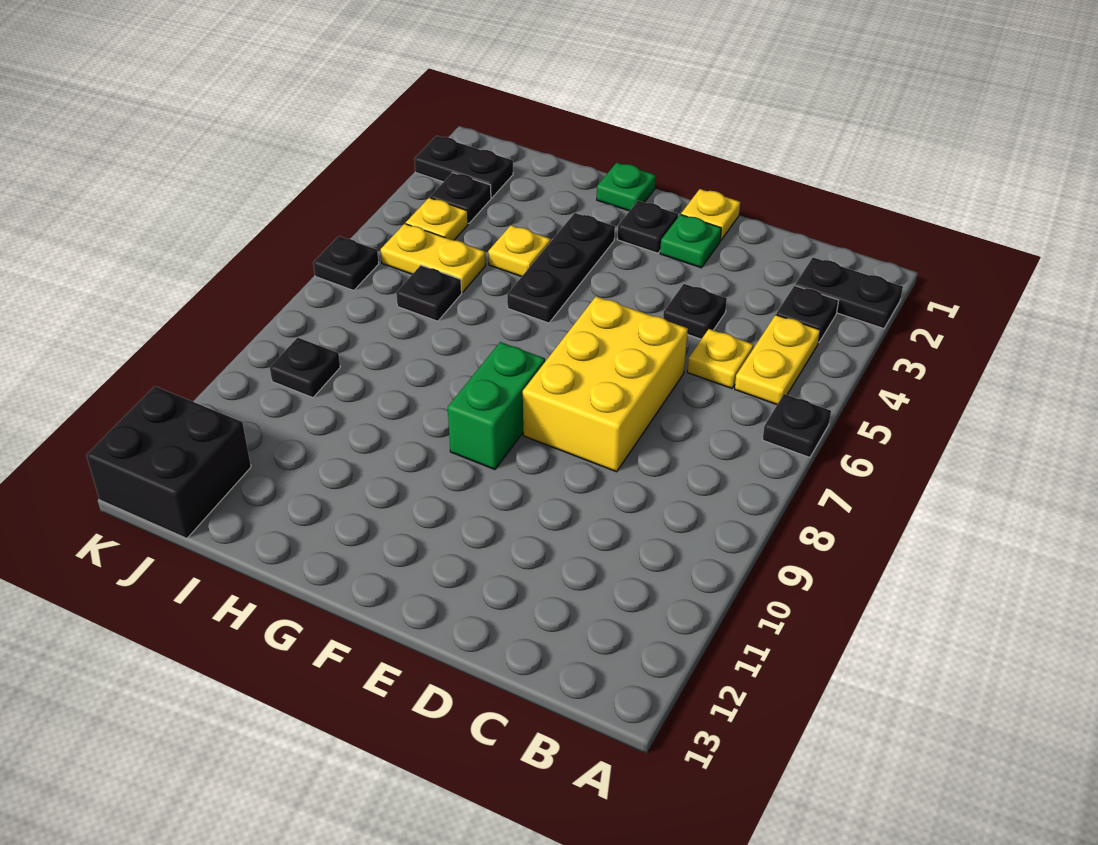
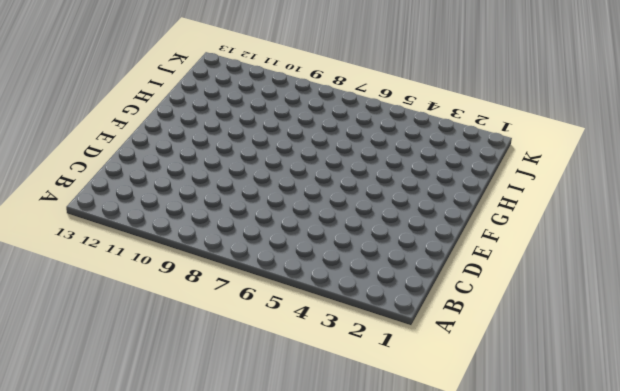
none -> black plate A2:B2 level 1
none -> black plate A6 level 1
none -> black plate B3 level 1

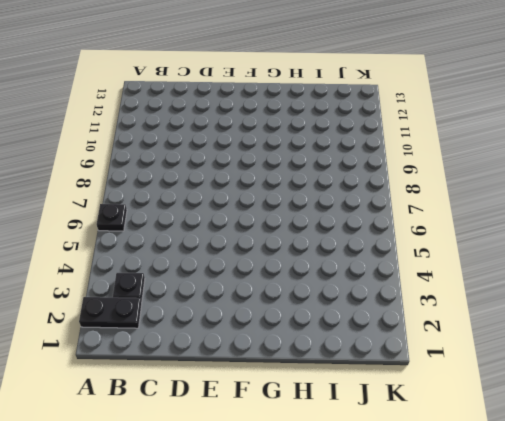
none -> yellow plate B4:B5 level 1
none -> yellow plate C5 level 1
none -> black plate D4 level 1

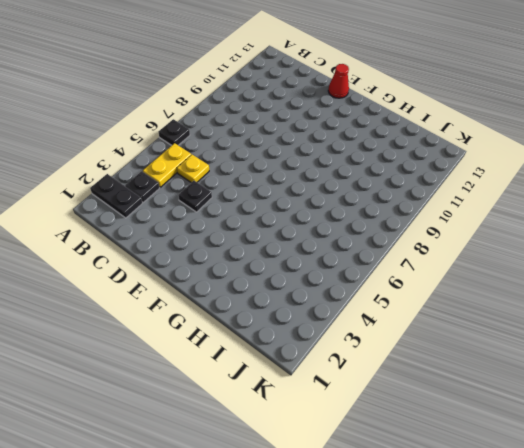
red cone E13 level 1 -> none
none -> yellow brick D6:E8 level 1
none -> yellow plate E1 level 1
none -> green plate E2 level 1

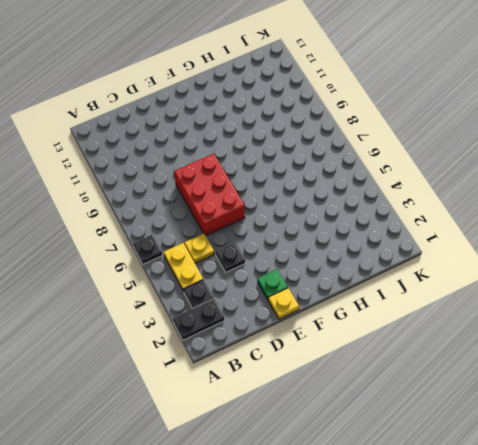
red brick D6:E8 level 1 -> yellow brick D6:E8 level 1
none -> black plate F2 level 1
none -> green brick F8:F9 level 1
none -> green plate G1 level 1

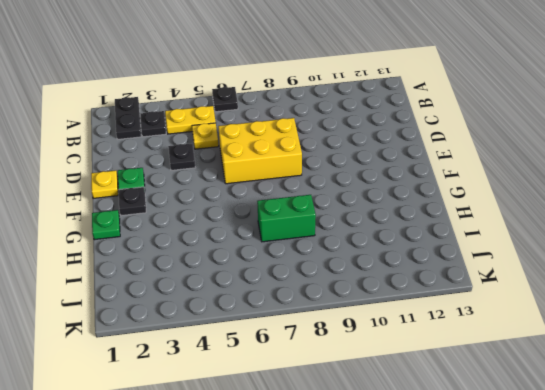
green brick H7:H8 level 1 -> green brick F8:F9 level 1
none -> black plate G3:G5 level 1
none -> yellow plate H4 level 1
none -> yellow plate I5:J5 level 1

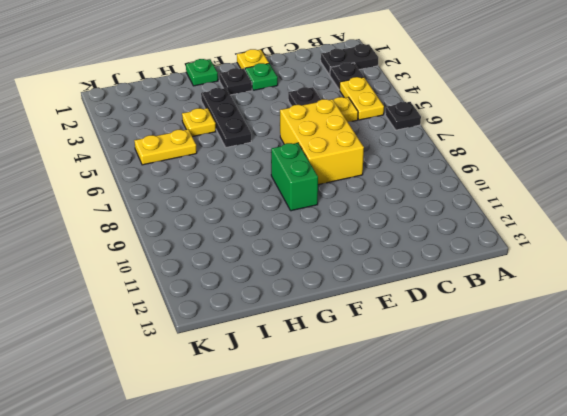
none -> black plate I6 level 1
none -> black plate J2:K2 level 1
none -> black plate J3 level 1

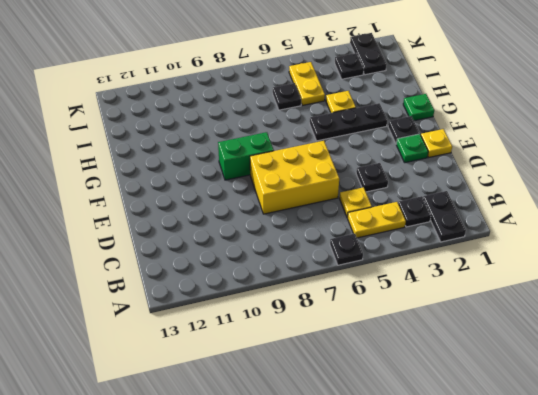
none -> yellow plate J4 level 1
none -> black plate J9 level 1
none -> black brick J12:K13 level 1

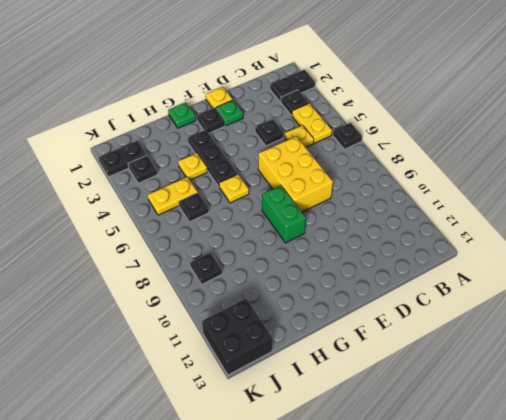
yellow plate G6 level 1 -> yellow plate J4 level 1
none -> black plate K6 level 1

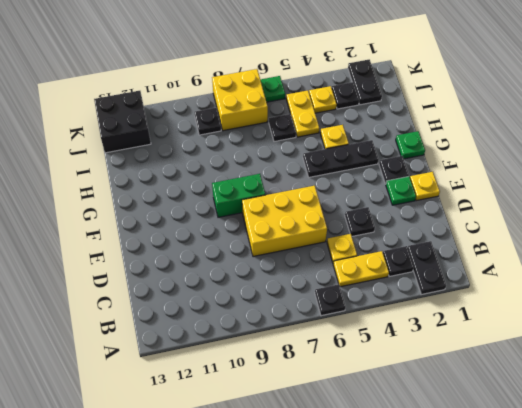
yellow brick J7:K8 level 1 -> none
green plate K6 level 1 -> black plate K6 level 1

